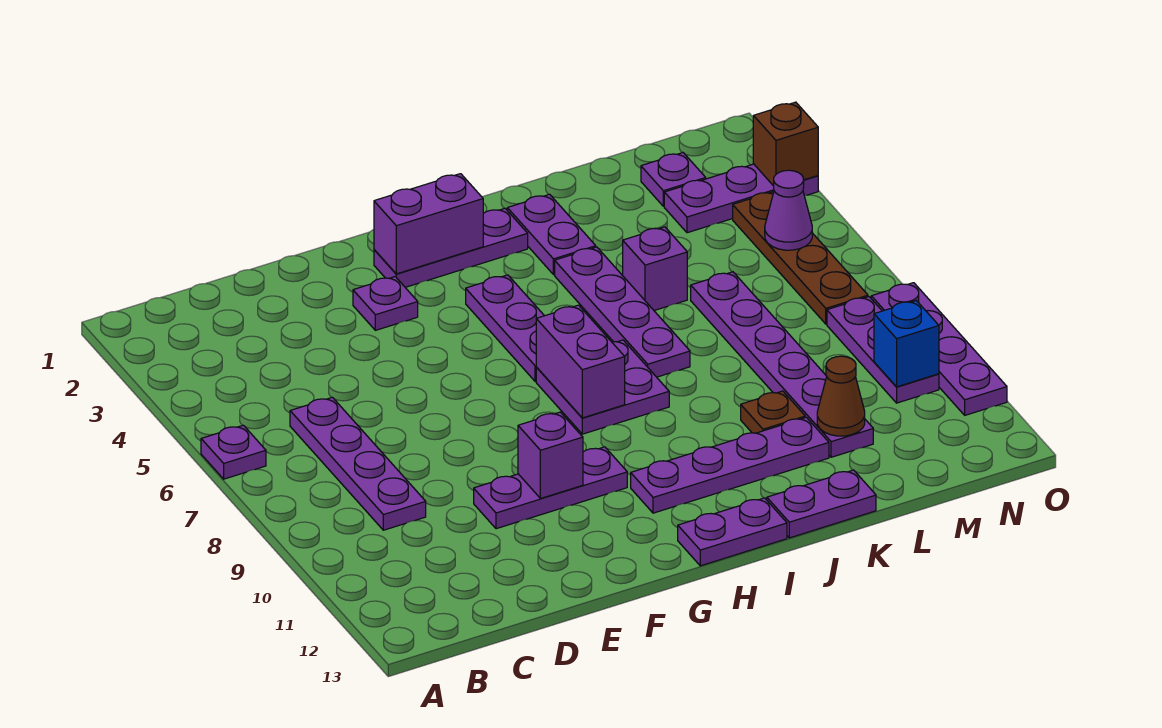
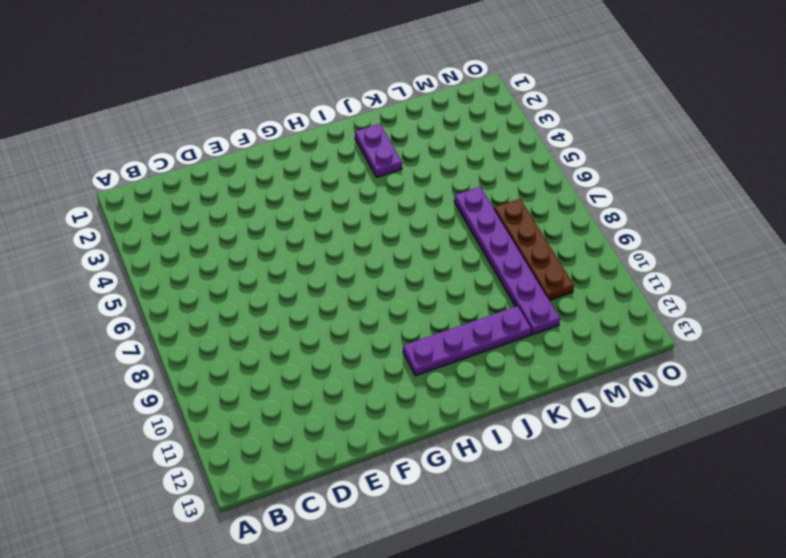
brown plate M7:M10 level 1 -> brown plate N4:N7 level 1
none -> purple plate A6 level 1
none -> purple plate C6:C9 level 1
none -> purple plate E10:G10 level 1

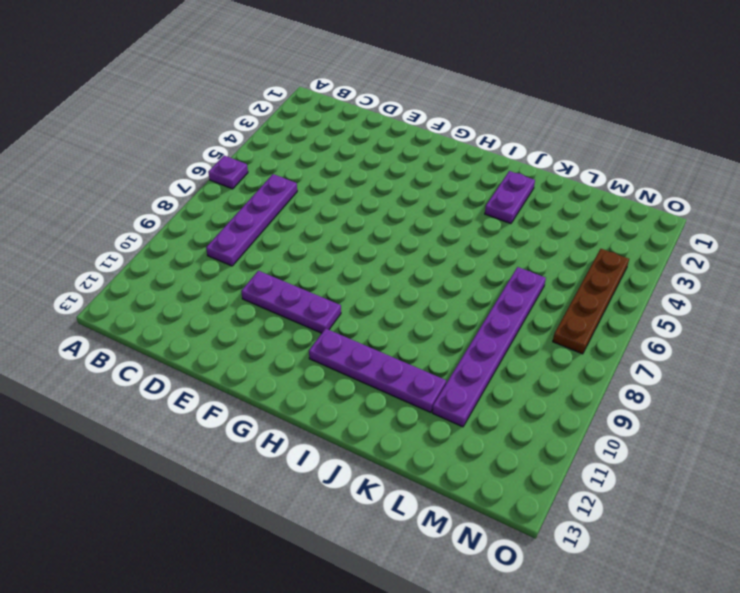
none -> purple plate F3 level 1
none -> purple plate G2:I2 level 1
none -> purple plate H4:H6 level 1

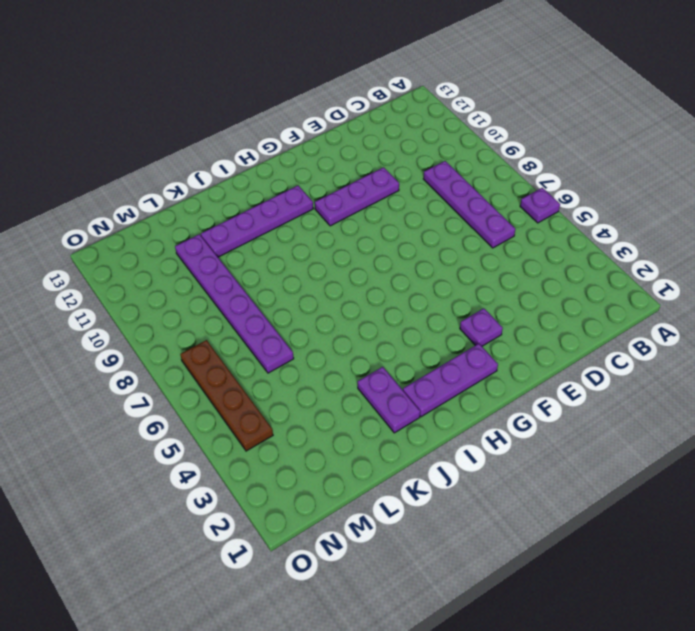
none -> purple plate H4:H6 level 1
none -> purple plate H7:I8 level 1
none -> purple plate H13:I13 level 1

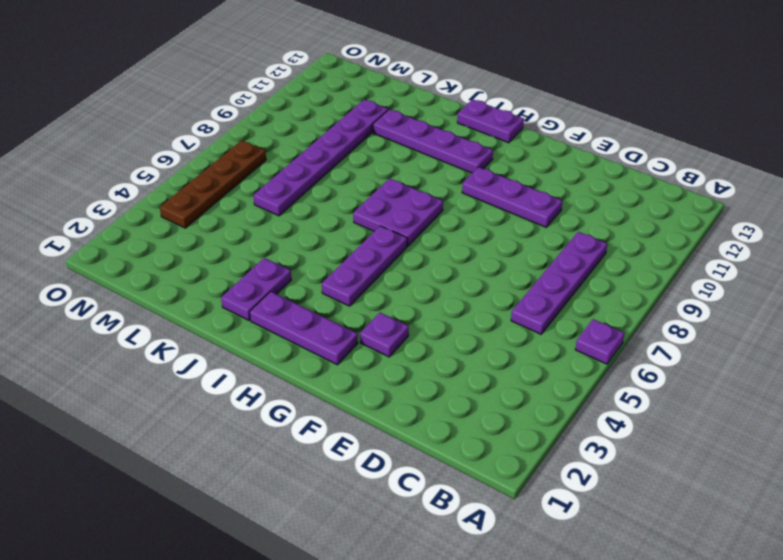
none -> purple plate J4:J7 level 1
none -> purple plate J13:K13 level 1
none -> purple brick K5 level 1

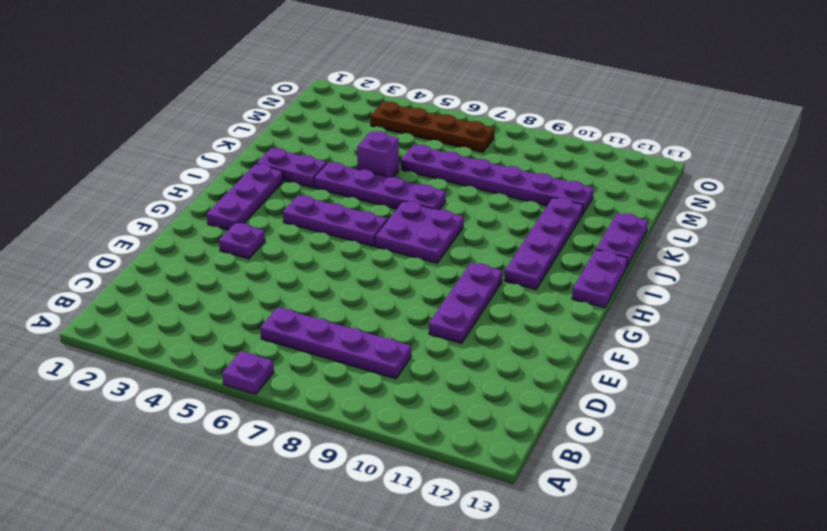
none -> brown plate K10 level 1
none -> purple plate M2 level 1
none -> purple plate M3:O3 level 1

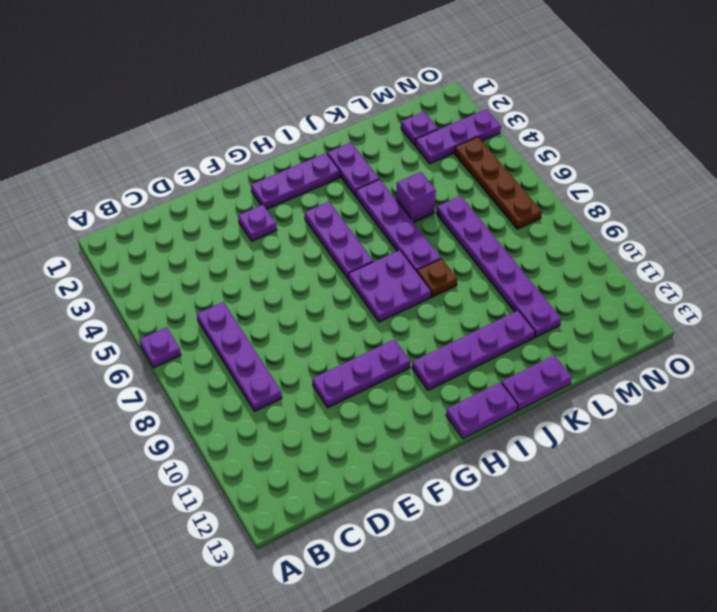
brown plate J8 level 1 -> brown plate K10 level 1
none -> purple plate N8:N10 level 1
none -> purple plate O8:O11 level 1
none -> purple brick F10 level 2

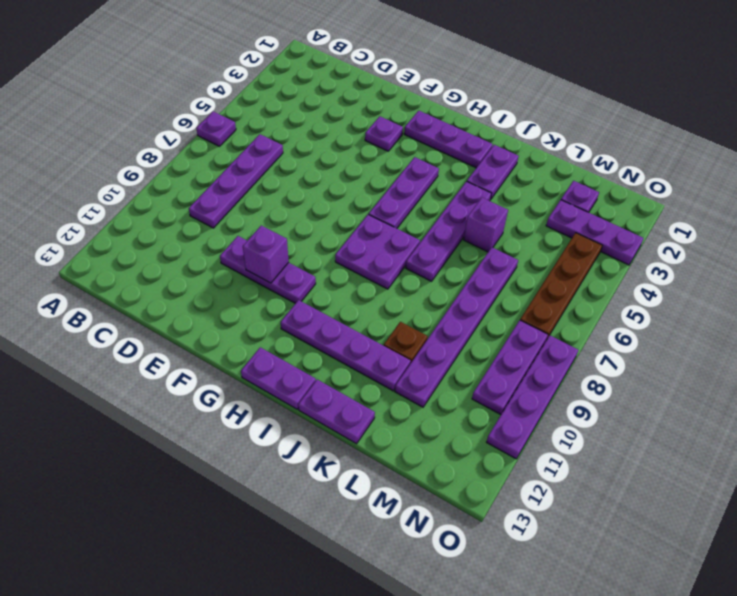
none -> purple brick G2:H2 level 2
none -> purple brick H7:H8 level 2
none -> brown cone L11 level 2

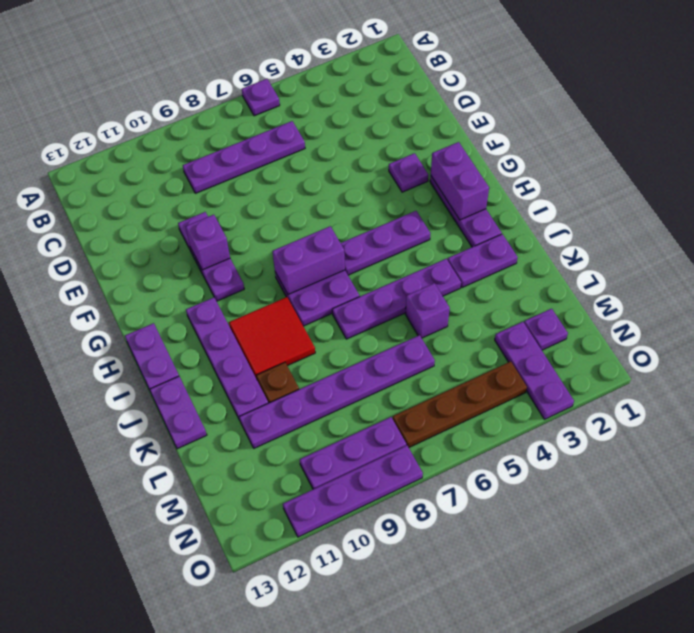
red tile I9:J10 level 1 -> none
none -> brown cone L11 level 2
none -> purple cone N5 level 2
none -> blue brick N10 level 2

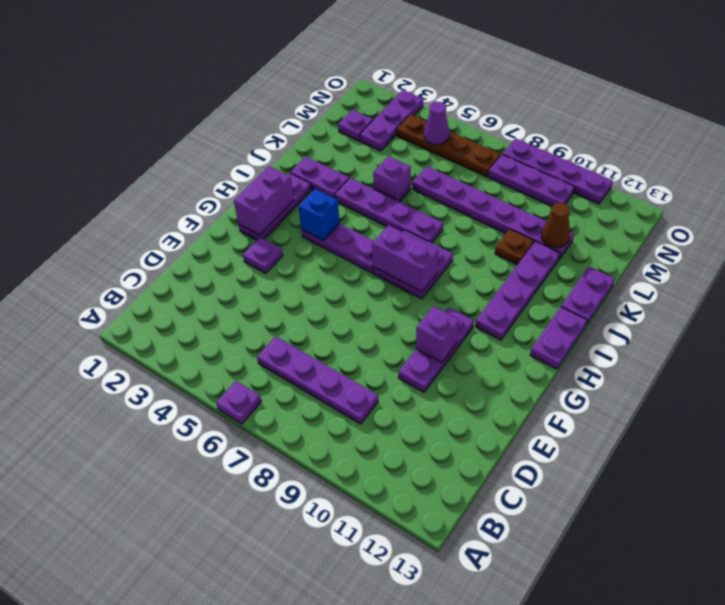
blue brick H4 level 2 -> blue brick N10 level 2
none -> brown brick O3 level 2

